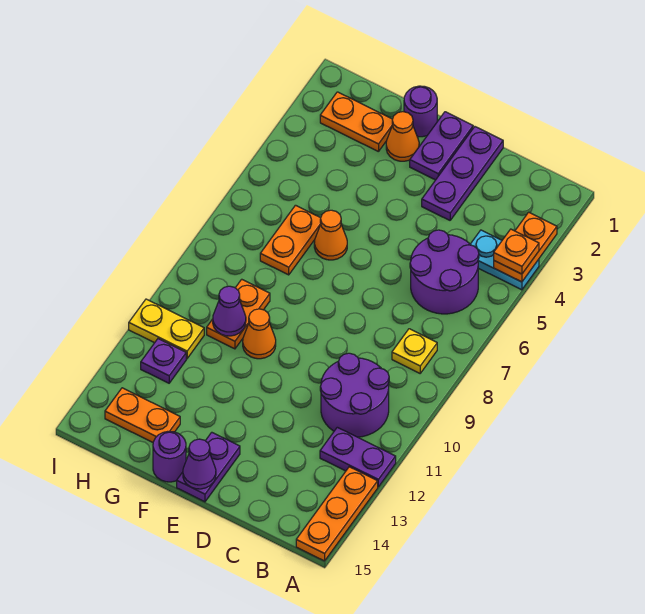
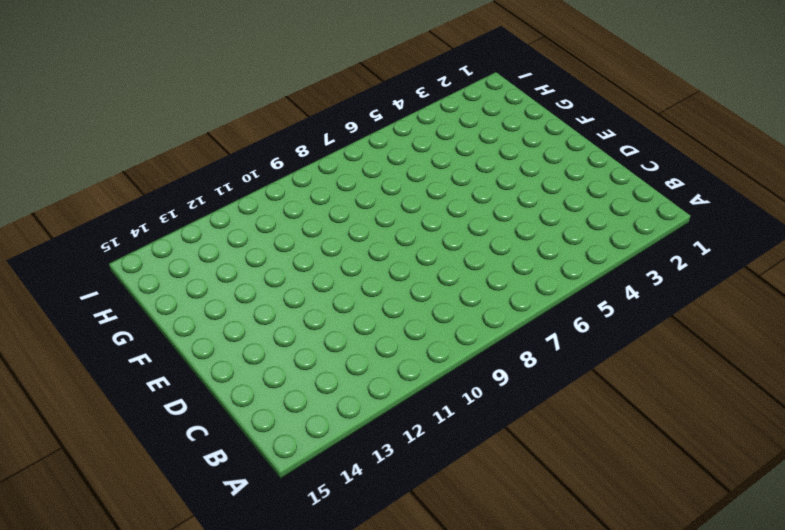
none -> cyan plate A4:B4 level 1
none -> purple plate A12:B12 level 1
none -> orange plate A13:A15 level 1

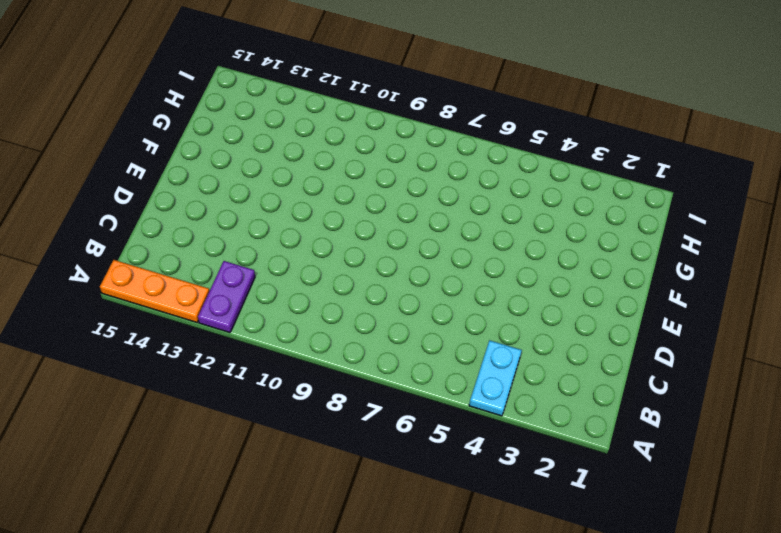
none -> purple round brick B5:C6 level 1
none -> yellow plate B8 level 1
none -> purple round brick B10:C11 level 1

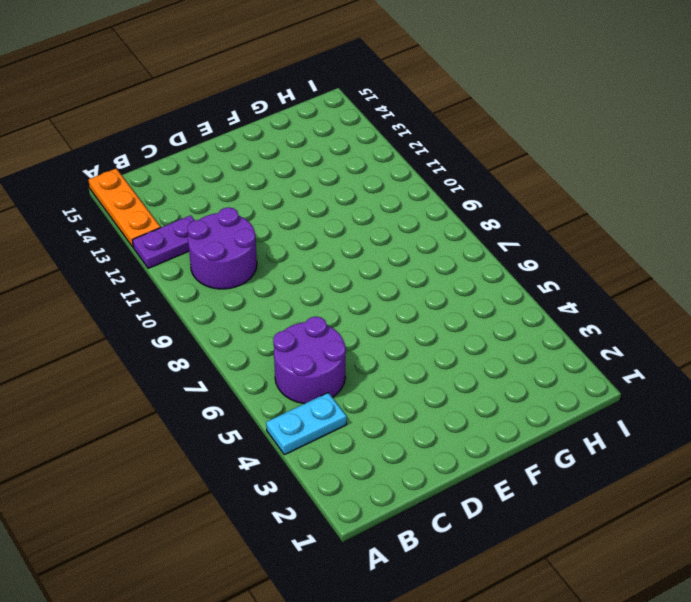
none -> yellow plate B8 level 1
none -> purple plate D1:D3 level 1
none -> purple plate E1:E2 level 1

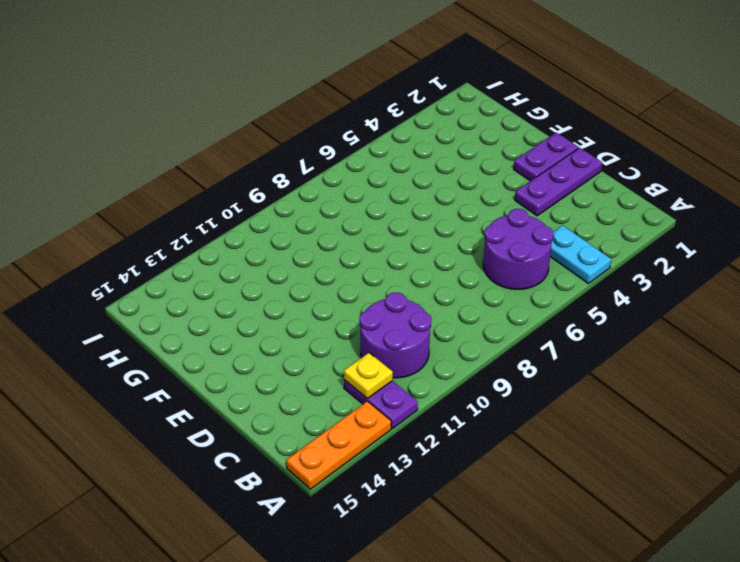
yellow plate B12 level 2 -> yellow plate B8 level 1
none -> purple plate E14:E15 level 1
none -> purple round brick F1 level 1
none -> orange cone F2 level 1

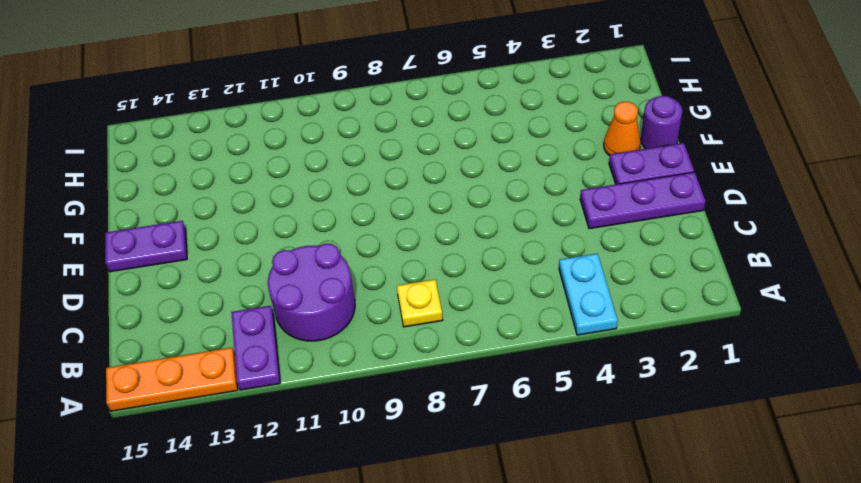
none -> purple round brick B5:C6 level 1
none -> orange cone F6 level 1
none -> orange cone F10 level 1

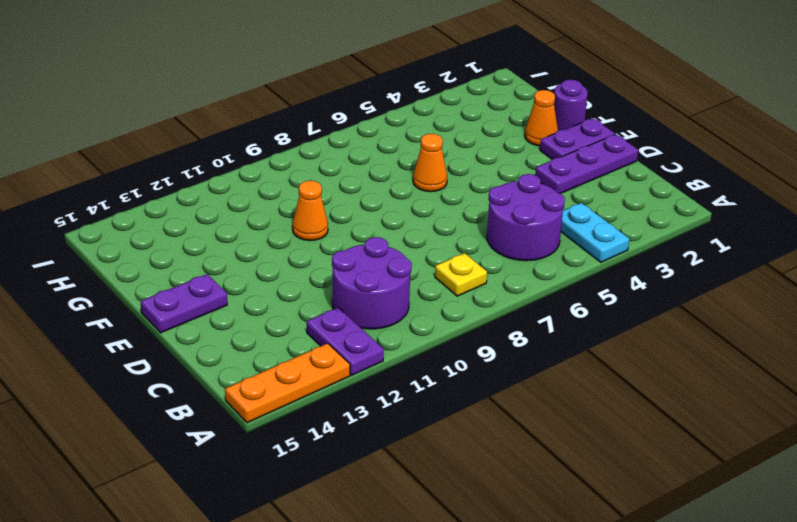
none -> purple round brick F15 level 1
none -> orange plate G2:H2 level 1
none -> orange plate G6:G7 level 1

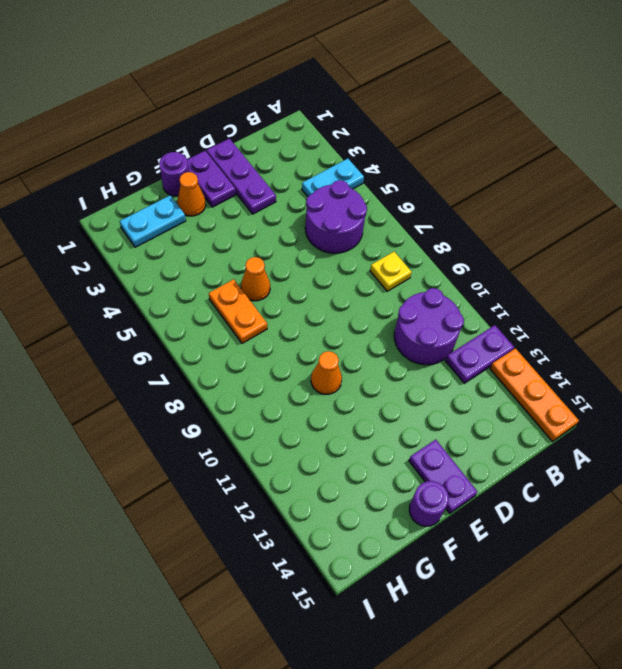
cyan plate G2:H2 level 1 -> orange plate G2:H2 level 1
none -> orange plate G9:G10 level 1
none -> orange plate G14:H14 level 1
none -> yellow plate H11:I11 level 1

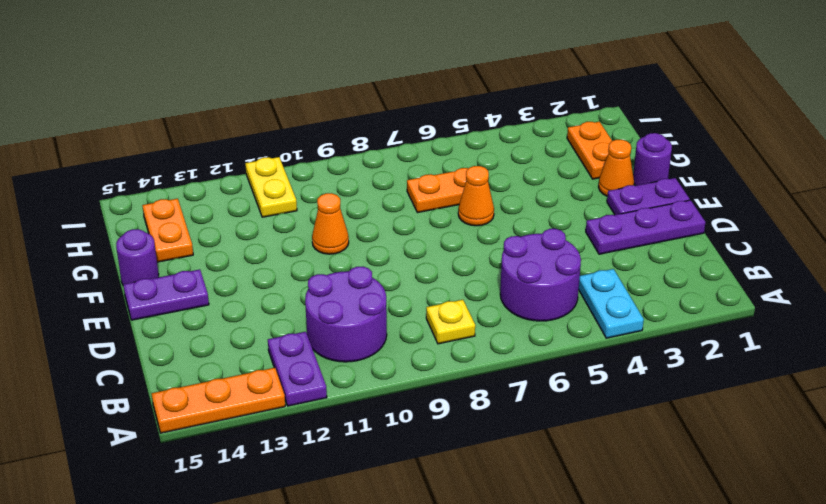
none -> orange plate G9:G10 level 1
none -> purple plate H12 level 1
none -> orange plate A3:A4 level 2

